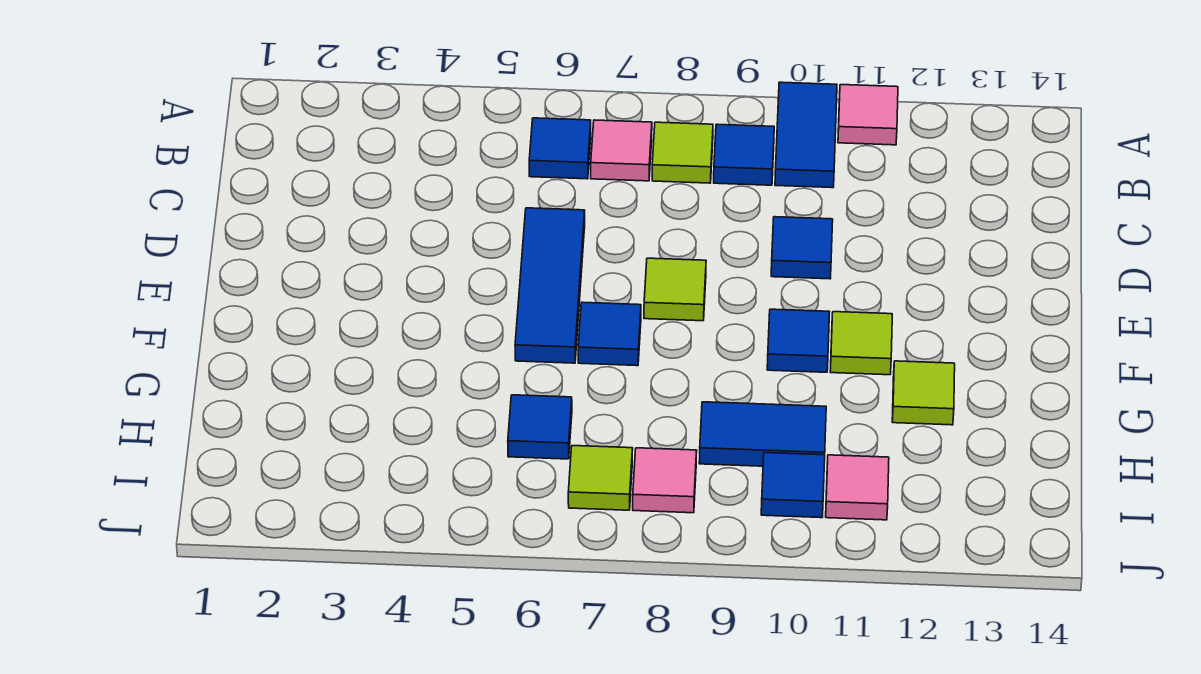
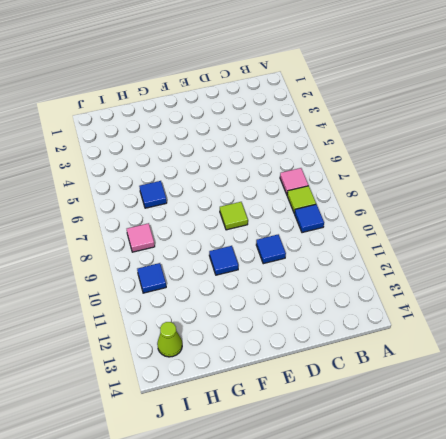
lime cone I13 level 1 -> none
none -> blue tile A10:B10 level 1
none -> pink tile A11 level 1
none -> blue tile B6 level 1

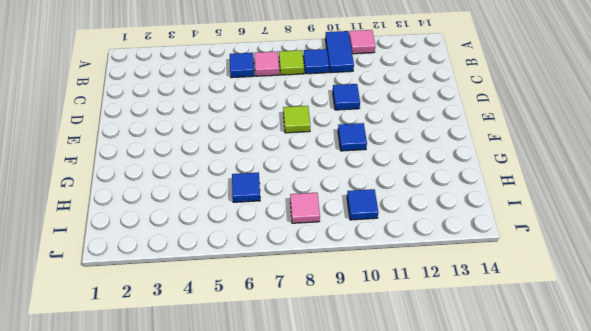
none -> blue tile D6:F6 level 1
none -> blue tile F7 level 1
none -> lime tile F11 level 1

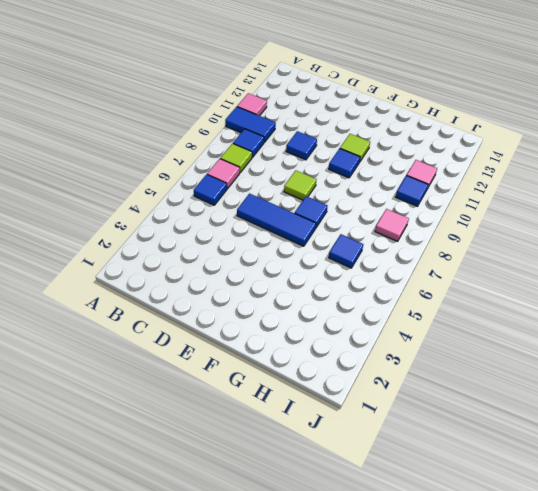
none -> lime tile G12 level 1
none -> blue tile H9:H10 level 1
none -> lime tile I7 level 1

